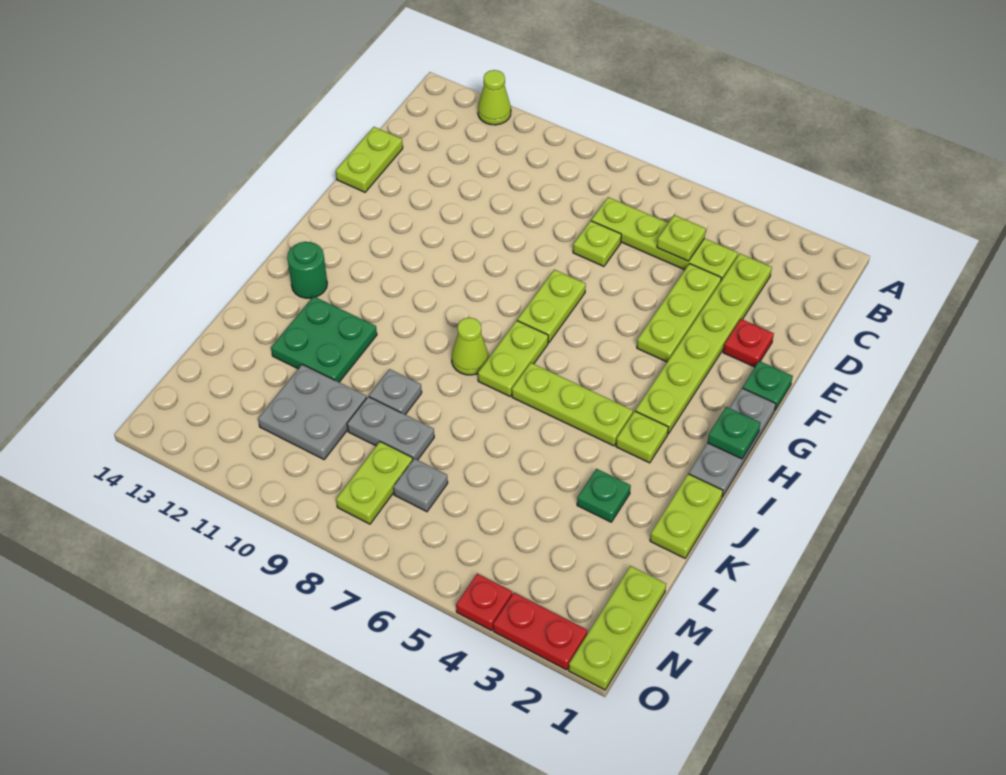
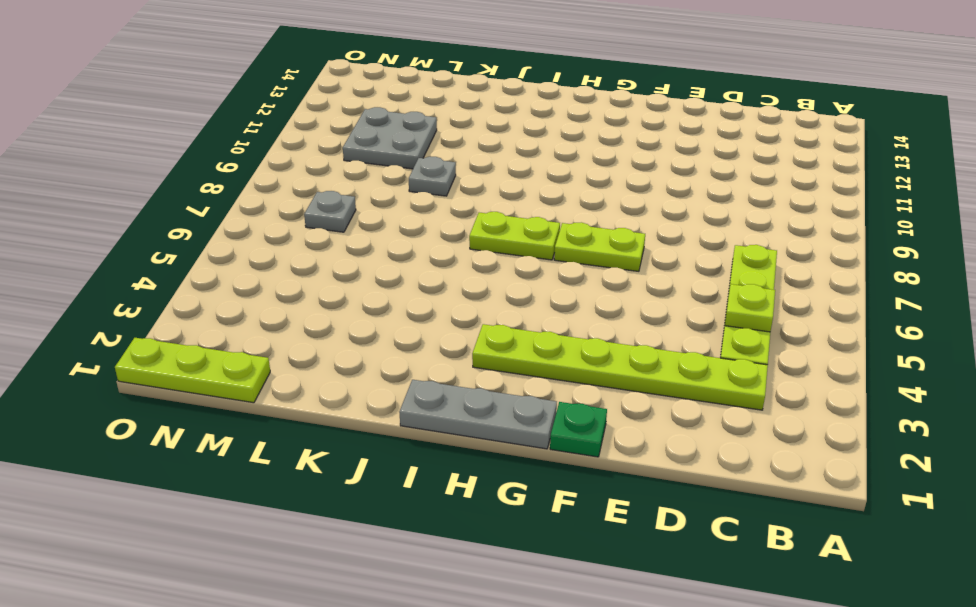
none -> lime cone A12 level 1
none -> lime plate D4:F4 level 1
none -> lime plate D7 level 1

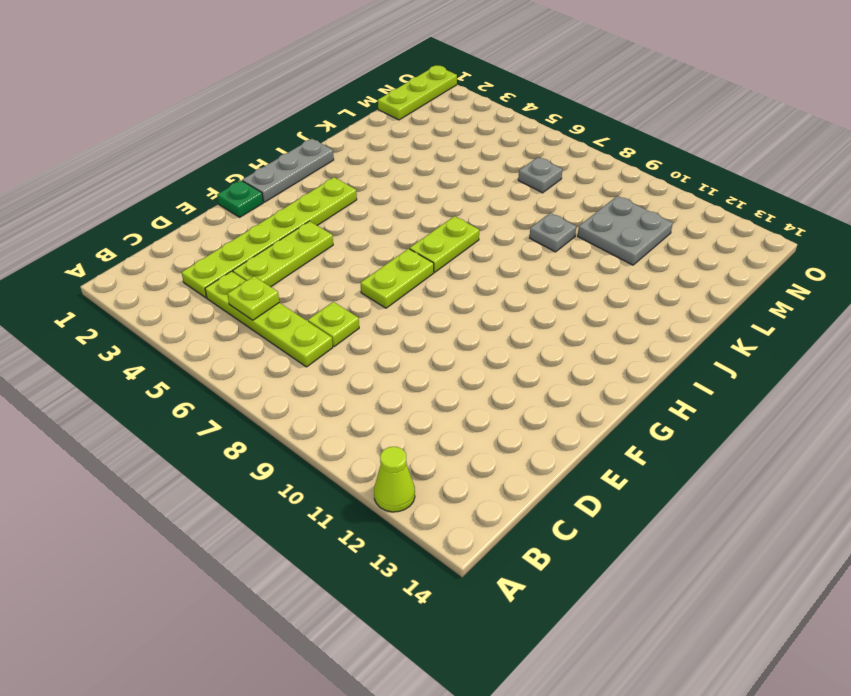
none -> lime plate D14:E14 level 1
none -> red plate E2 level 1
none -> lime plate I3 level 1

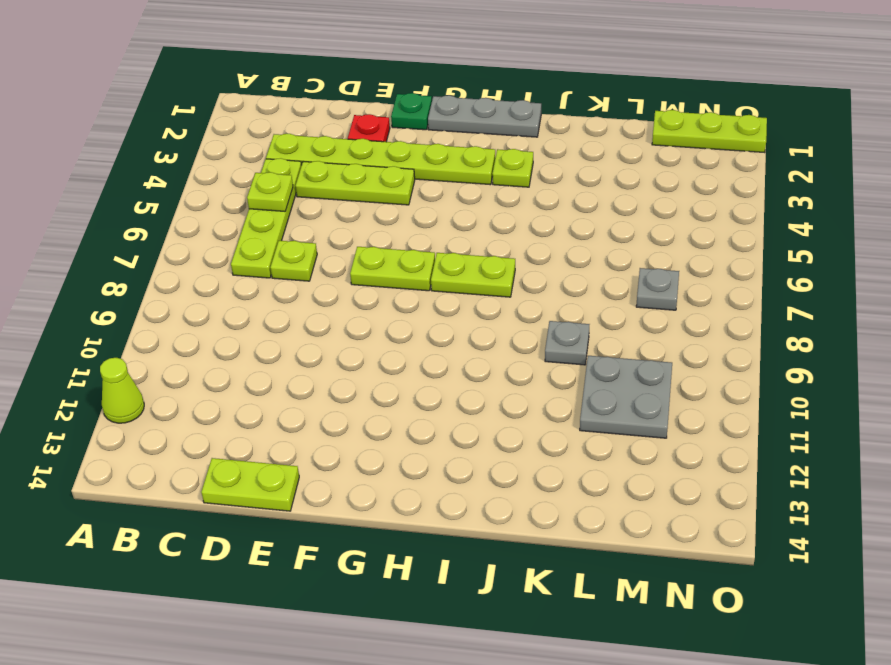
none -> lime plate I4:I6 level 1
none -> lime cone I8 level 1
none -> green round brick I13 level 1

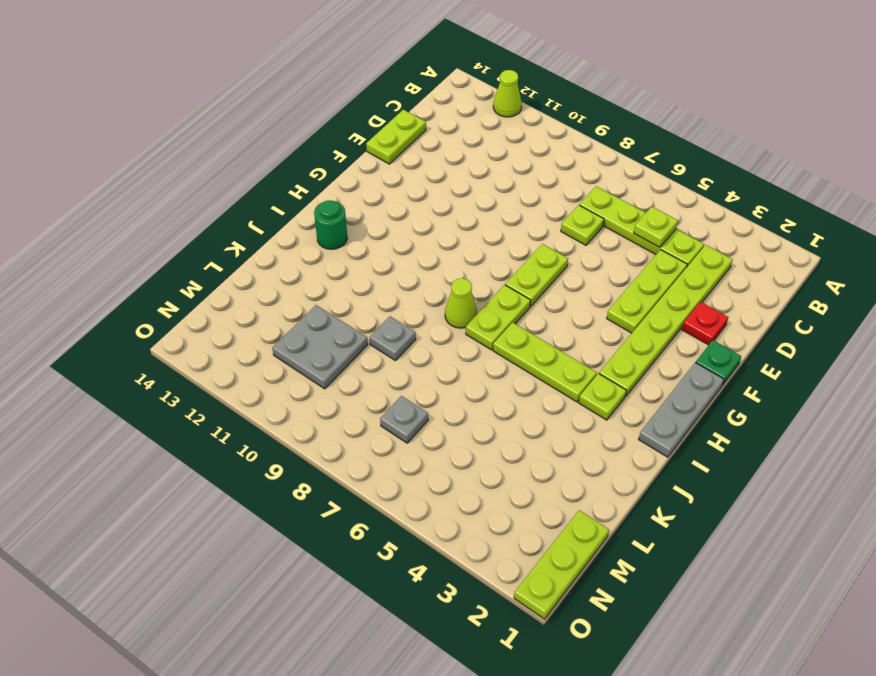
none -> lime plate J1:K1 level 1
none -> green plate J11:K12 level 1
none -> green plate K3 level 1

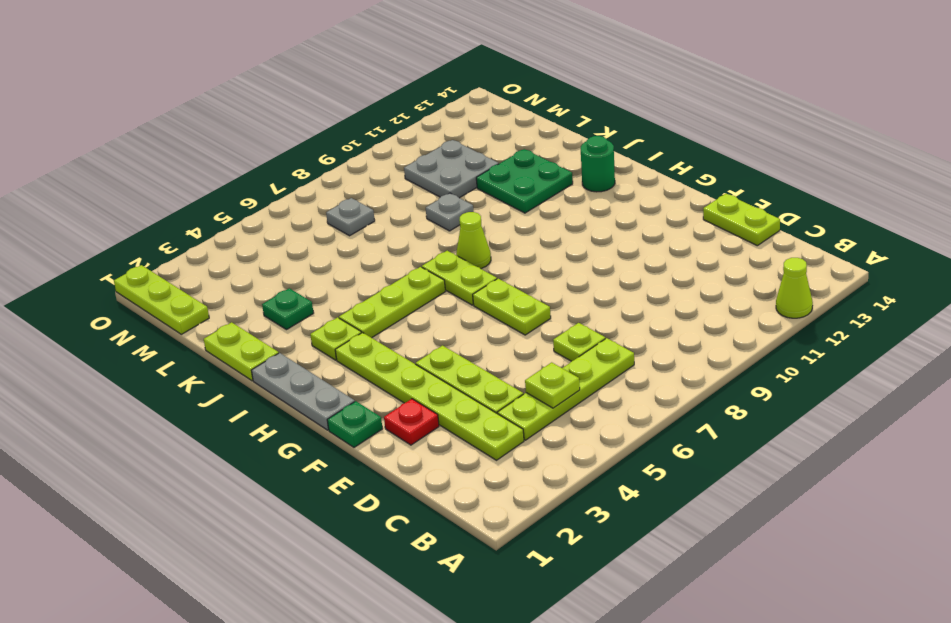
none -> grey plate L8:L9 level 1
none -> lime plate M8:N8 level 1
none -> red plate O2:O3 level 1

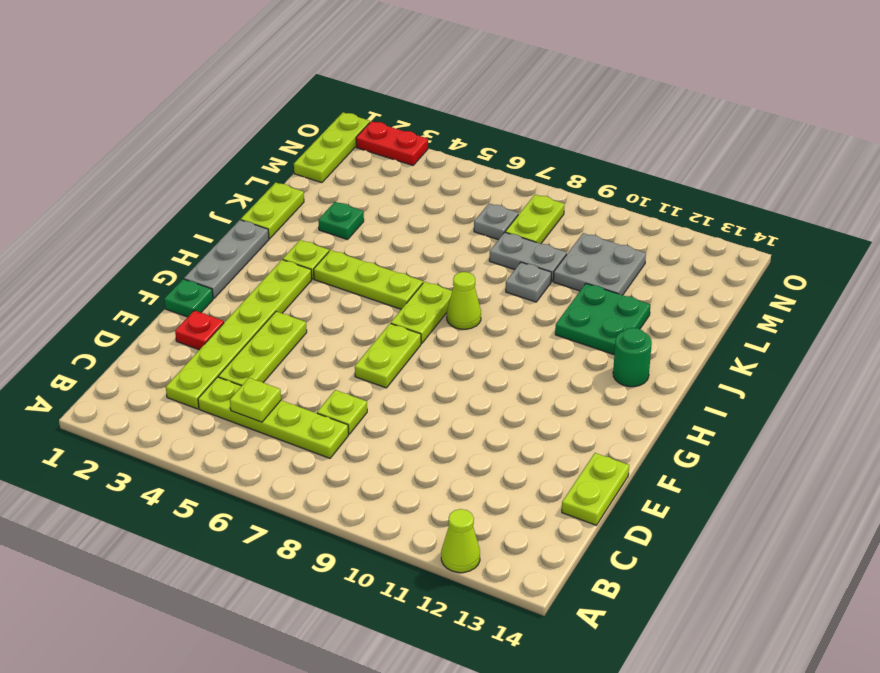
none -> red plate O4 level 1
none -> green plate H1 level 2

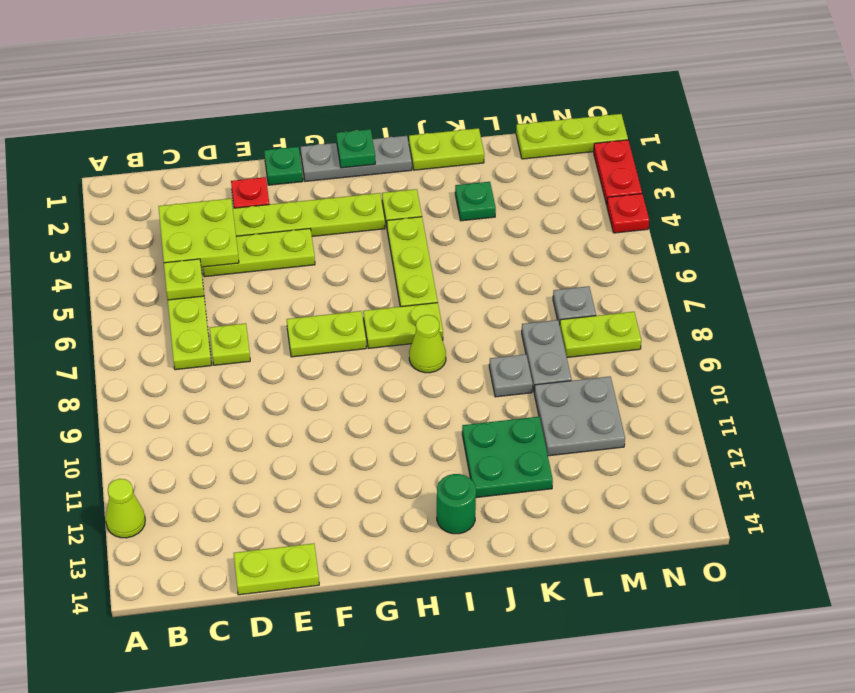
lime plate C3:D4 level 2 -> none

